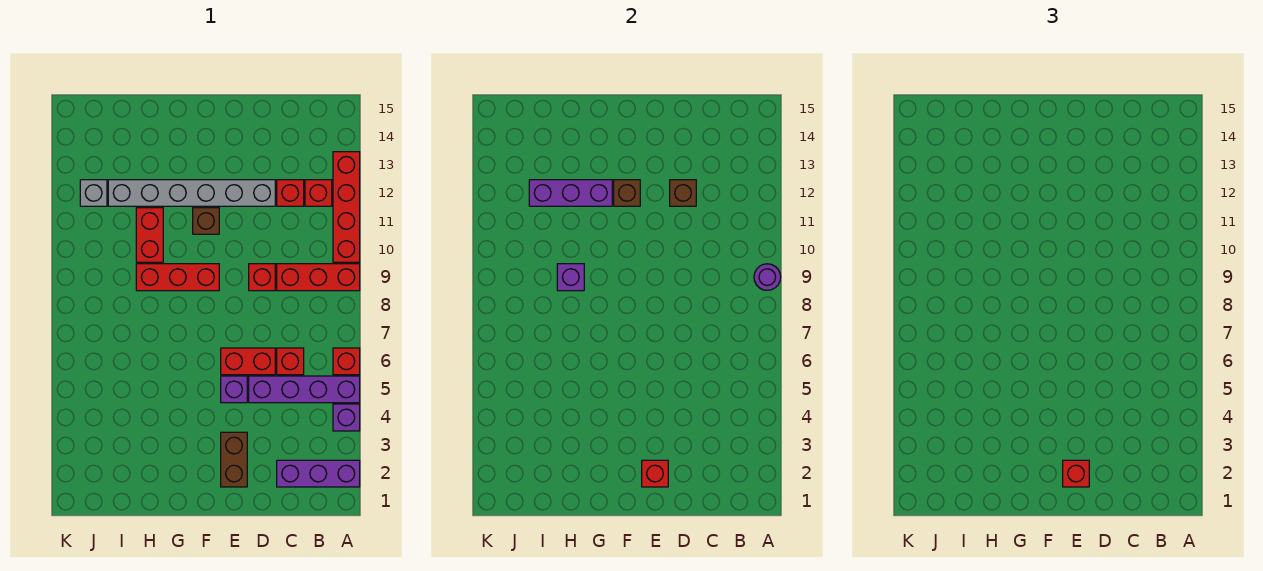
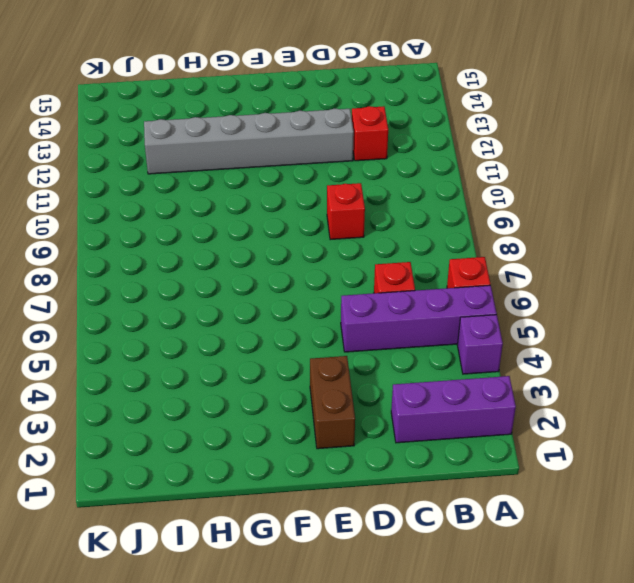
none -> red brick A9:C9 level 1
none -> red brick A10:A13 level 1
none -> red brick B12 level 1

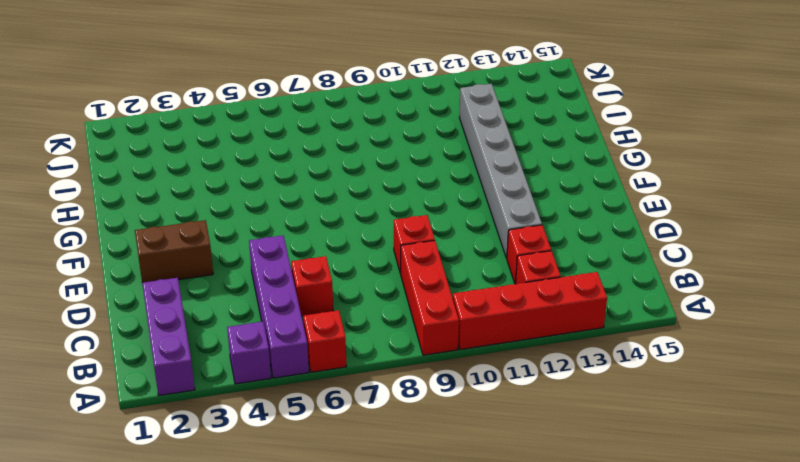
none -> red brick D6:E6 level 1
none -> purple brick E5 level 1
none -> red brick F9:H9 level 1

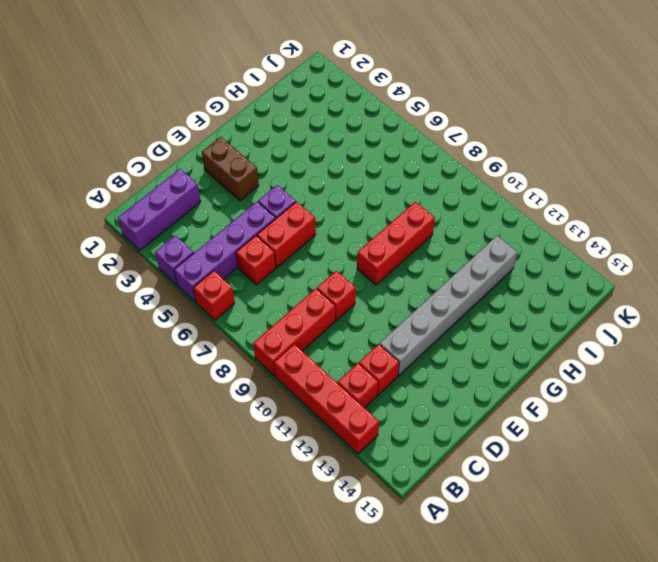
none -> brown brick F11 level 1
none -> red brick H10:H11 level 1
none -> grey brick J12 level 1

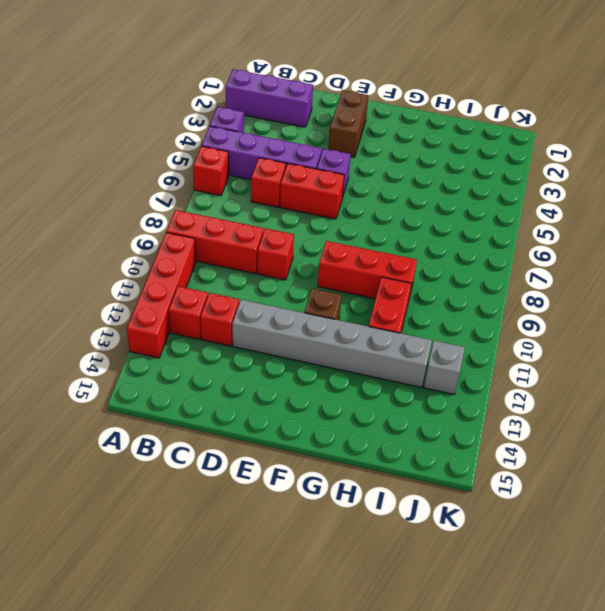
none -> purple round brick A9 level 2
none -> brown brick D12 level 2
none -> red brick E2 level 2

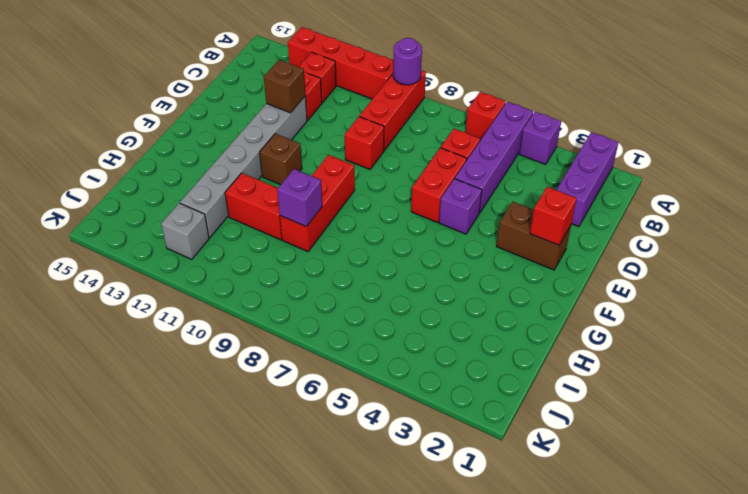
none -> brown brick F12 level 2
none -> purple brick G12:I12 level 2
none -> red brick E2 level 3

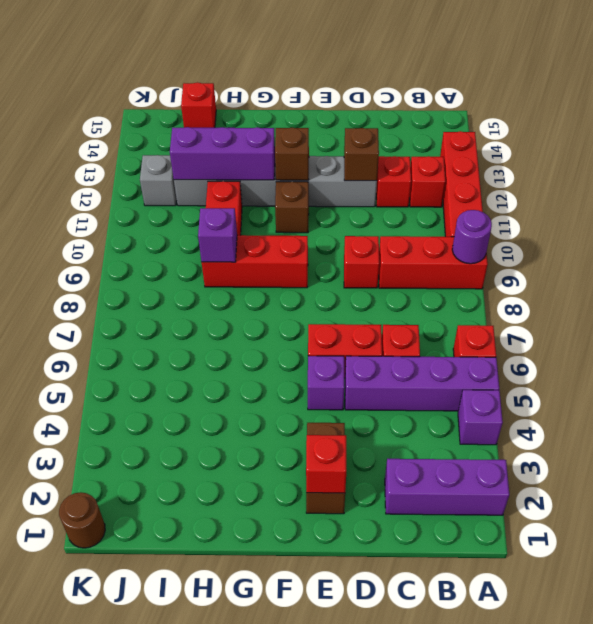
red brick I15 level 1 -> red brick E2 level 3
brown round brick K1 level 1 -> none

